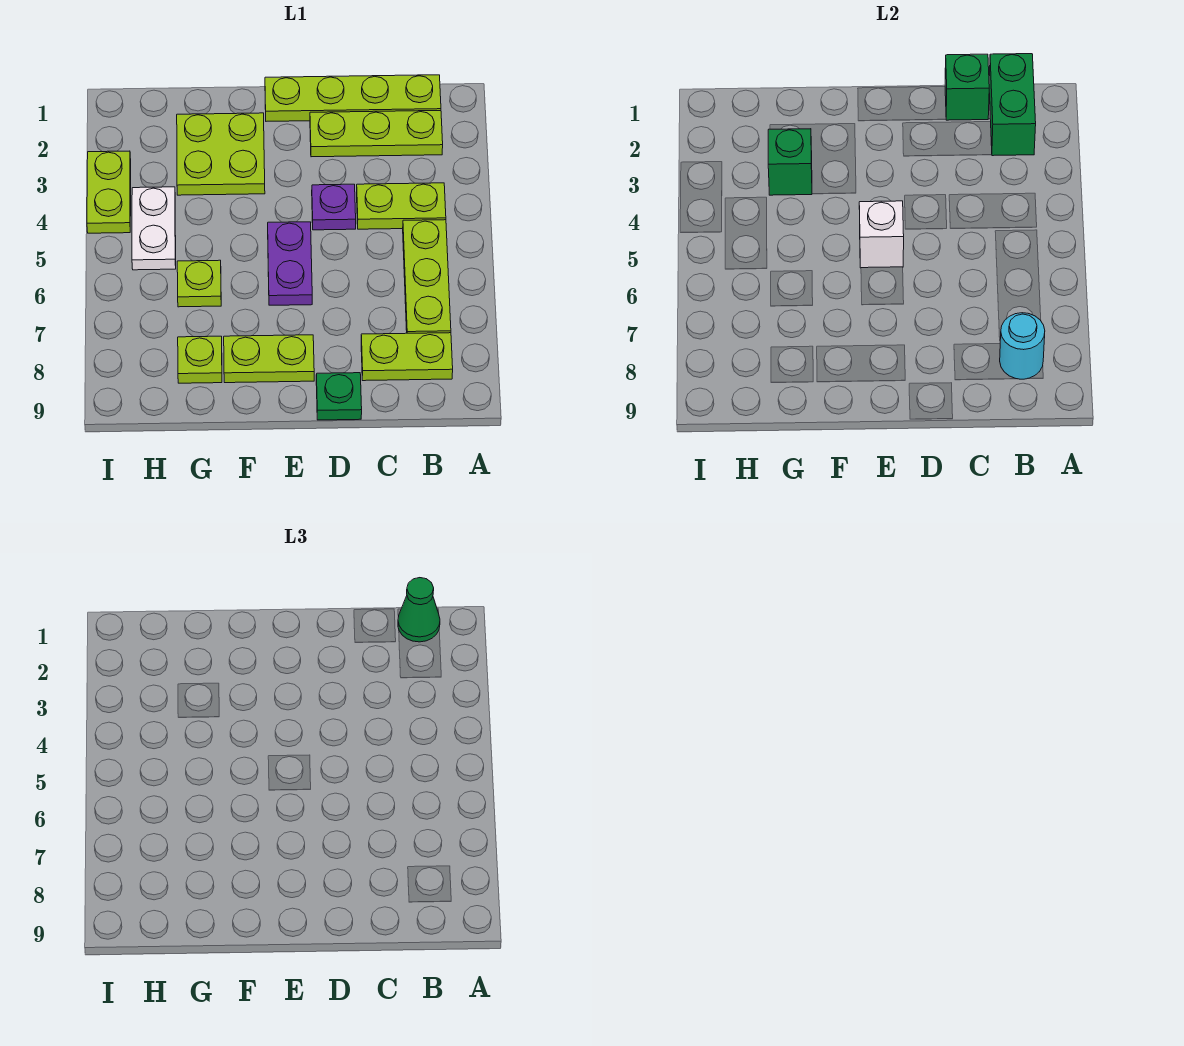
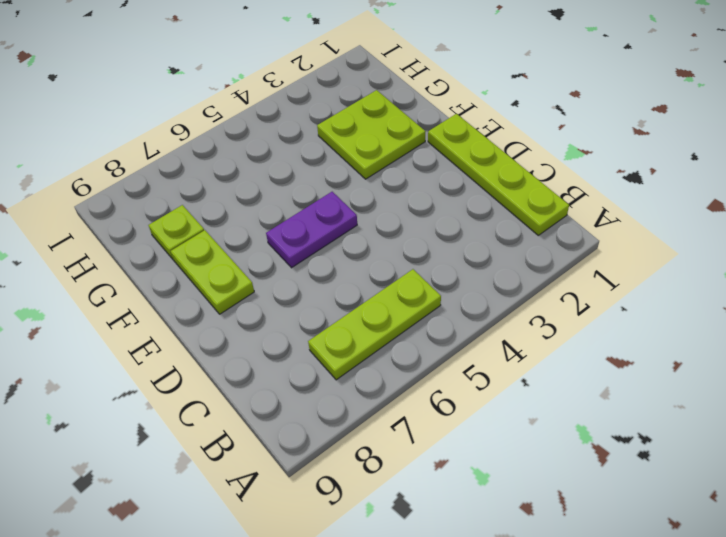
none -> lime plate B2:D2 level 1
none -> lime plate B4:C4 level 1
none -> lime plate B8:C8 level 1

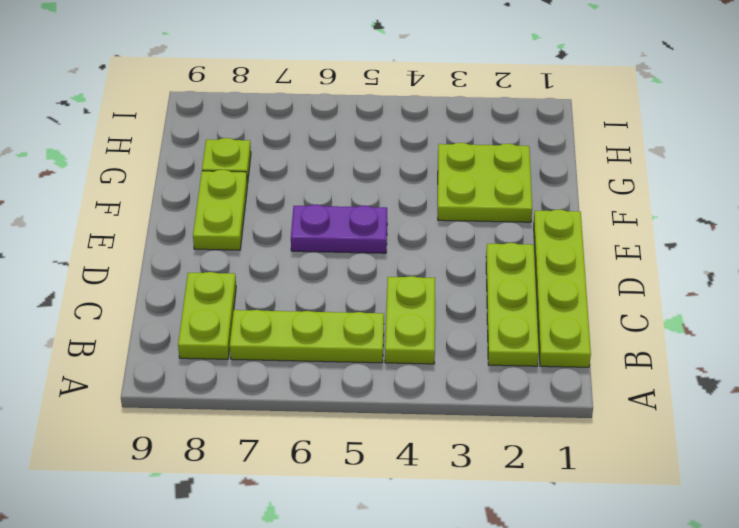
none -> purple plate D4 level 1
none -> green plate D9 level 1
none -> lime plate G6 level 1

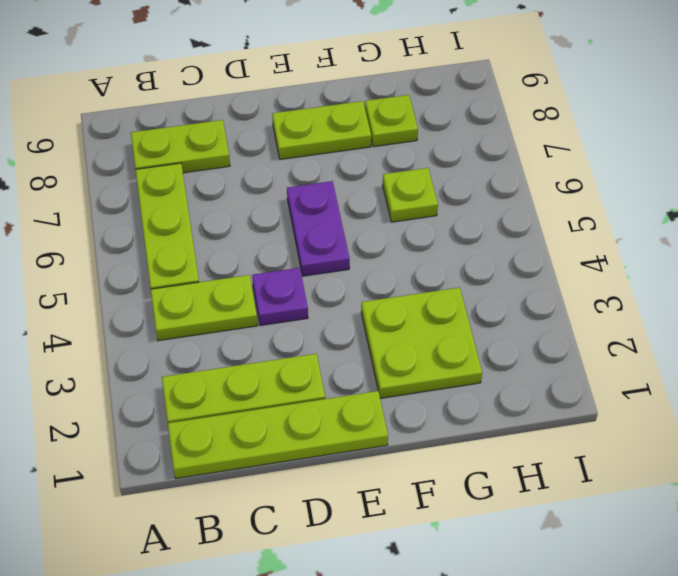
none -> green plate D9 level 1
none -> white plate H4:H5 level 1
none -> lime plate I3:I4 level 1

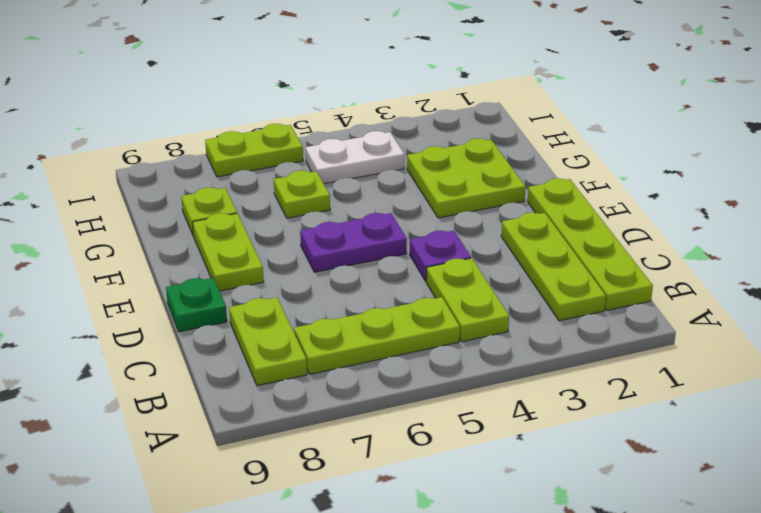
lime plate I6:I7 level 1 -> lime plate I3:I4 level 1
none -> green brick B1:B2 level 2
none -> cyan round brick B8 level 2
none -> green brick C1 level 2

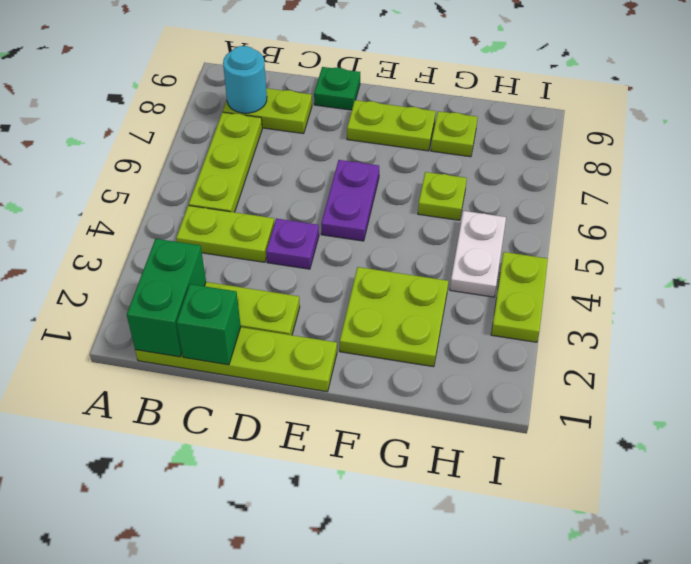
none -> white brick E5 level 2
none -> green brick G3 level 2
none -> green cone B1 level 3

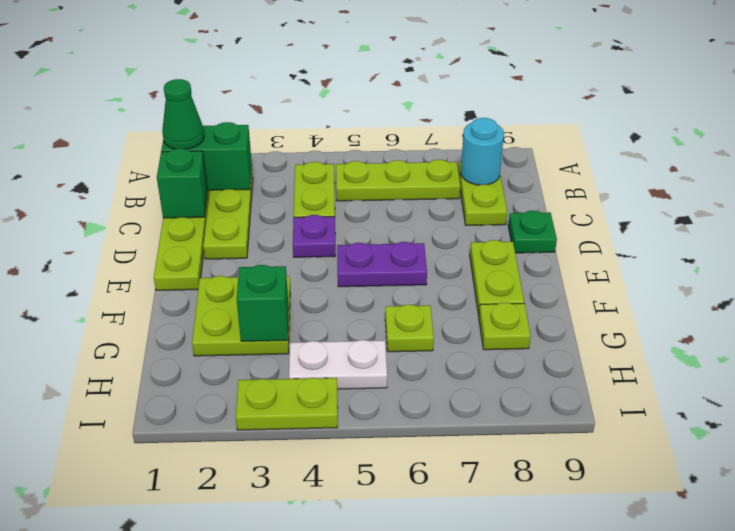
none -> white brick E5 level 2

